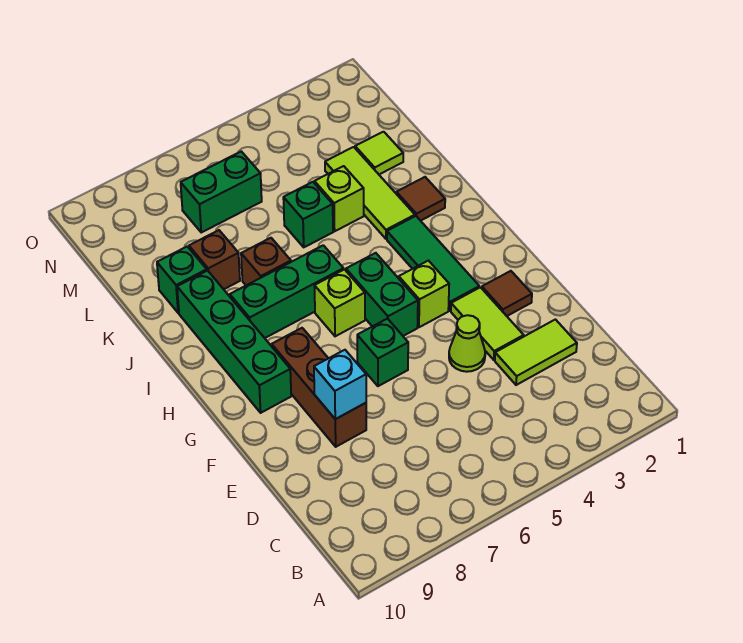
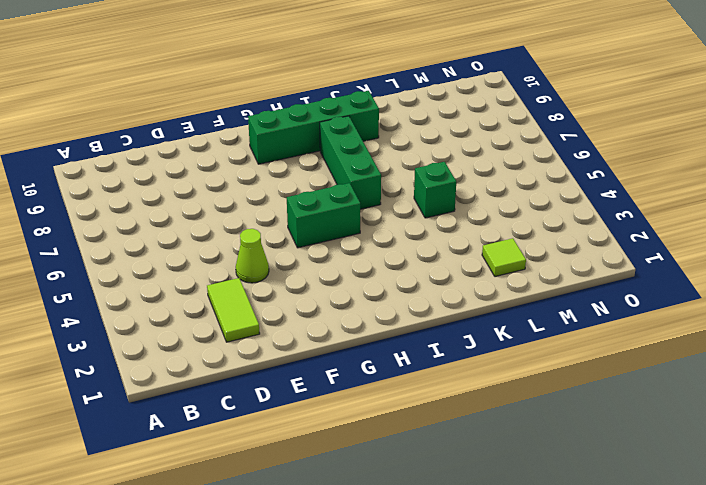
none -> lime tile E3:F3 level 1
none -> brown brick E8:G8 level 1
none -> brown tile F2 level 1

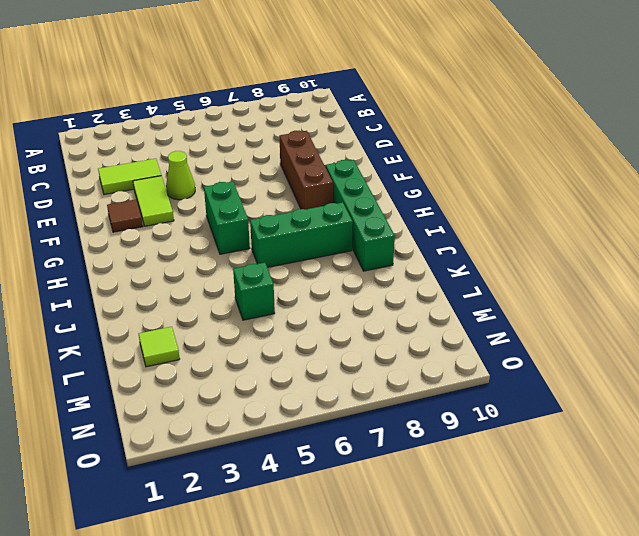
none -> green brick F6 level 1
none -> green tile G3:I3 level 1
none -> lime brick G4 level 1

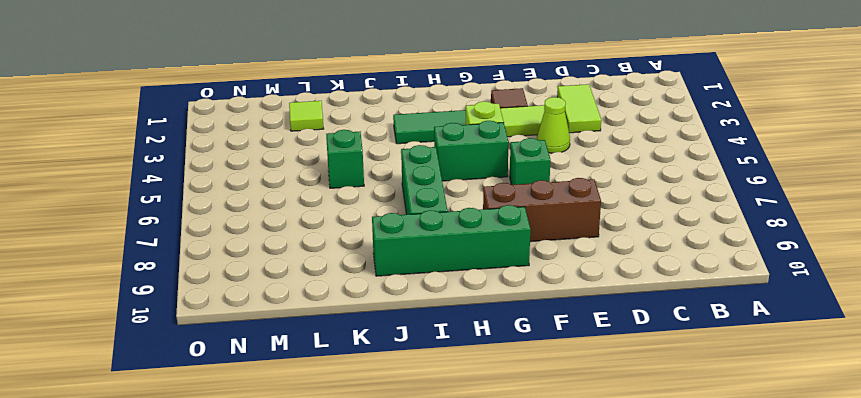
none -> lime brick H6 level 1
none -> brown tile J2 level 1
none -> lime tile J3:L3 level 1

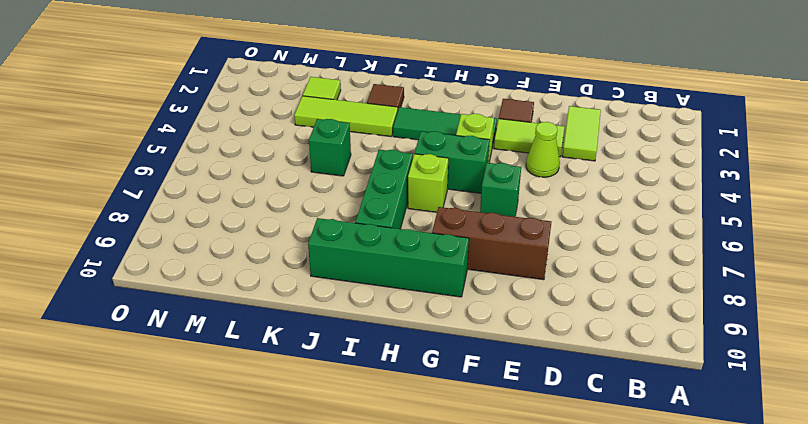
none -> brown brick J7 level 1
none -> lime brick K4 level 1
none -> brown brick K8 level 1

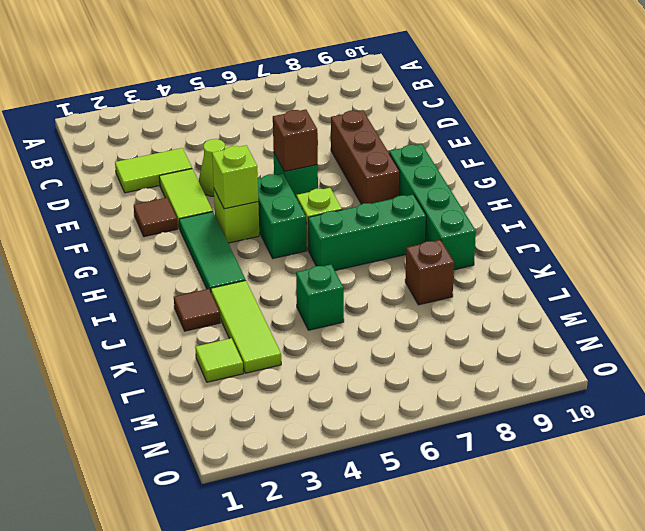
brown brick F6 level 2 -> brown brick J7 level 1
lime brick G4 level 2 -> lime brick K4 level 1
none -> green brick K9 level 1
none -> green brick M6:M7 level 1
none -> cyan brick E8 level 2

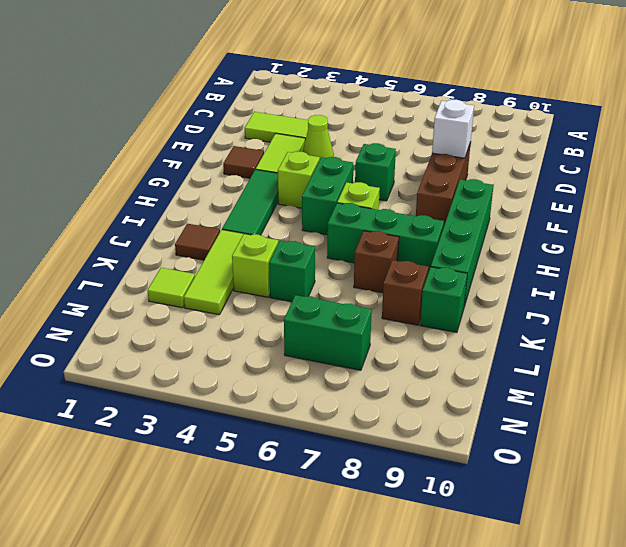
white brick E8 level 2 -> cyan brick E8 level 2

